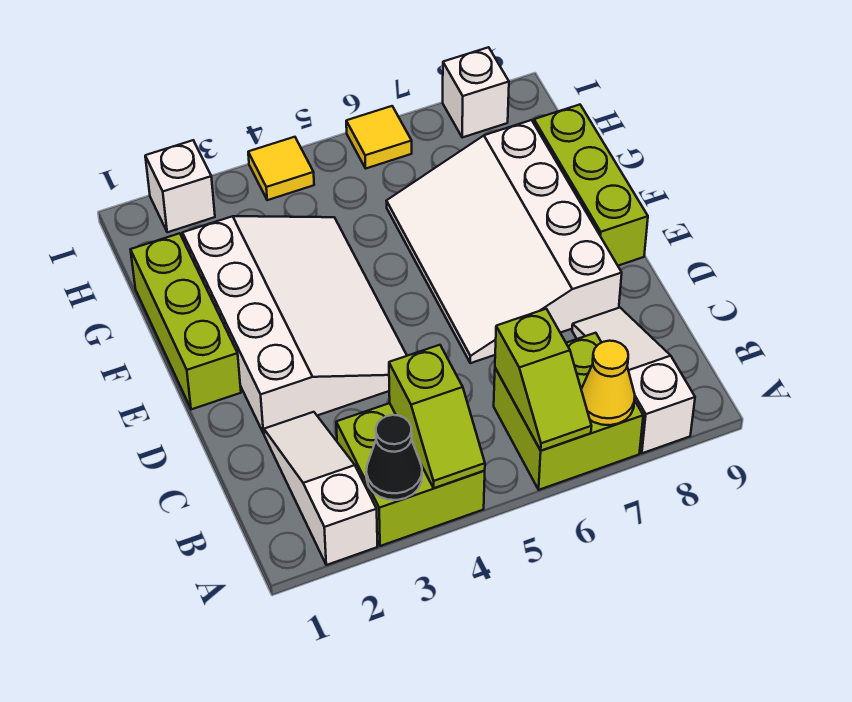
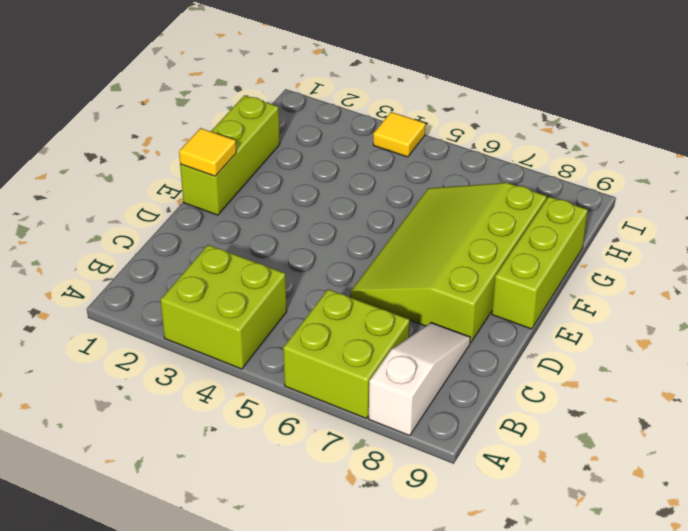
lime slope D6:G8 level 1 top 8 -> white slope D6:G8 level 1 top 8
yellow tile E1 level 2 -> yellow tile I6 level 1
none -> white slope A2:C2 level 1 top A
none -> white slope D2:G4 level 1 top 2
none -> white brick I2 level 1

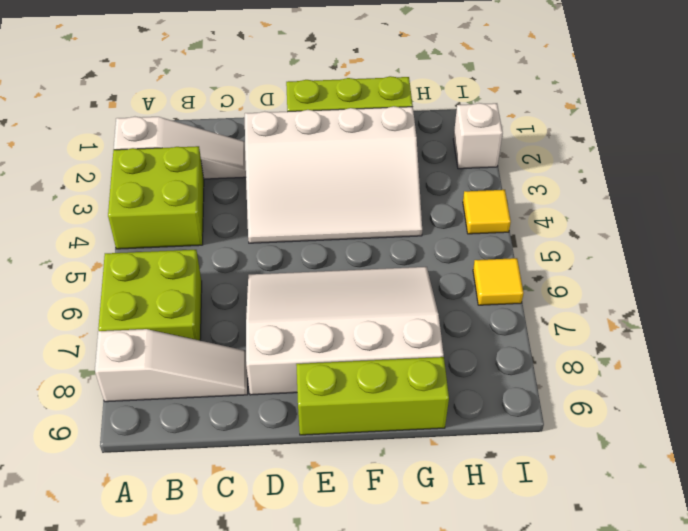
none -> white brick I8 level 1
none -> black cone A3 level 2
none -> lime slope A4:B4 level 2 top B

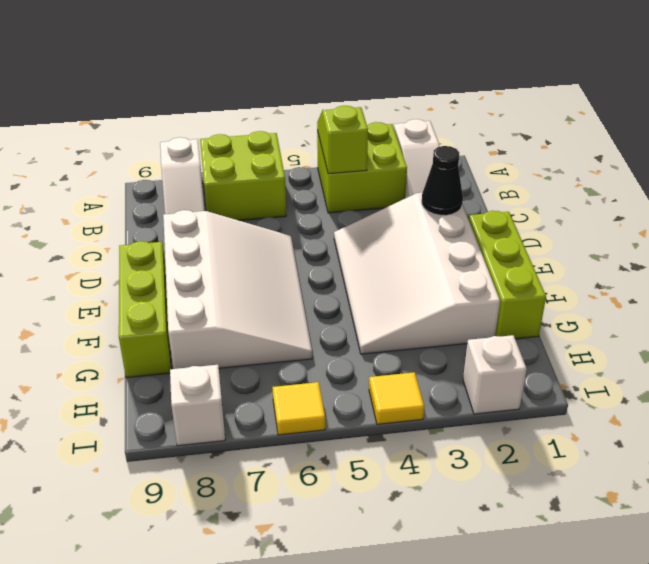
black cone D2 level 2 -> black cone A3 level 2
none -> lime slope A6:B6 level 2 top B
none -> yellow cone A7 level 2

